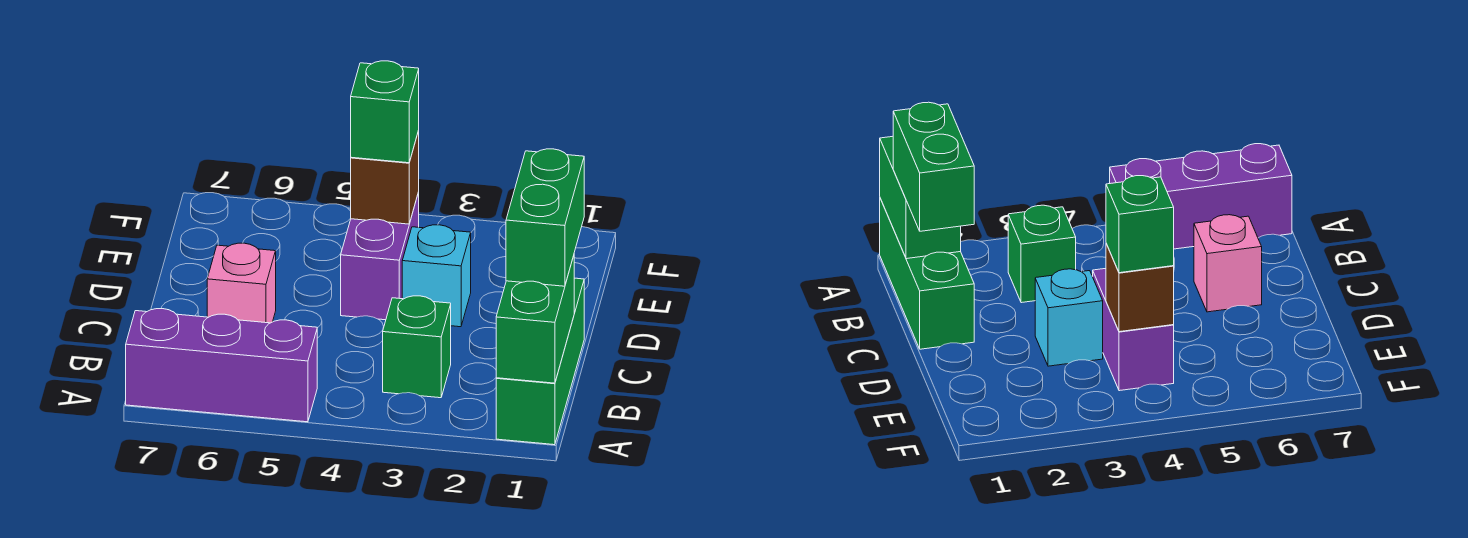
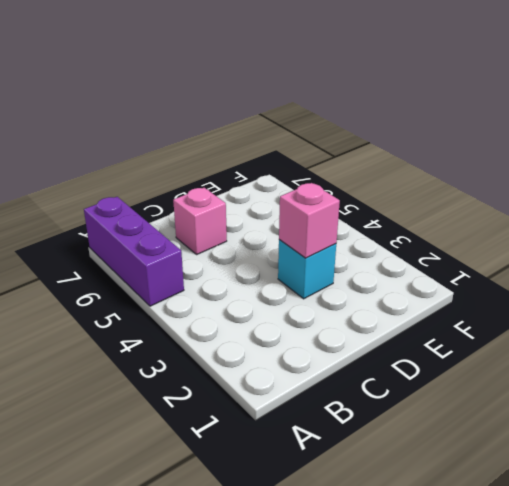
pink brick D3 level 2 -> none
none -> green brick A1:C1 level 1
none -> green brick B3 level 1

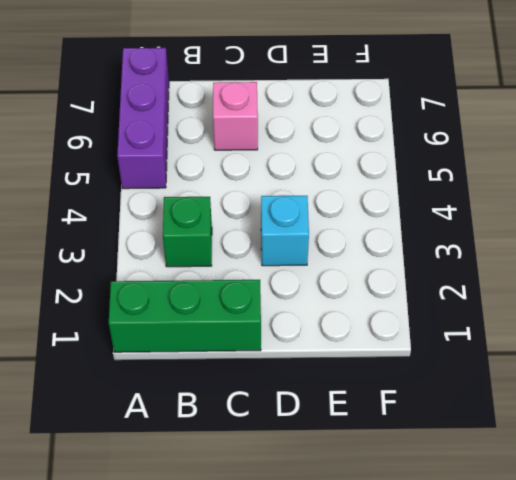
none -> purple brick D4:E4 level 1
none -> green brick A1:B1 level 2

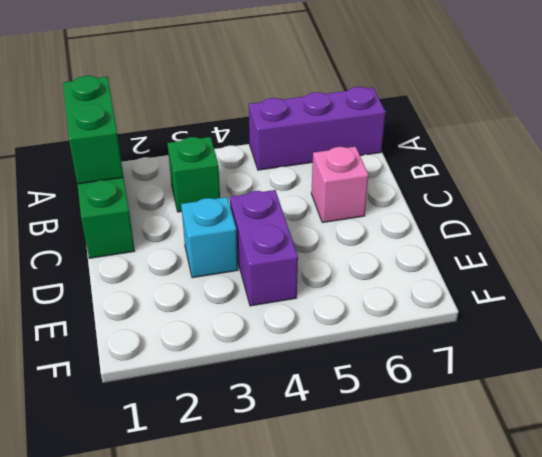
none -> brown brick E4 level 2
none -> green brick B1:C1 level 3

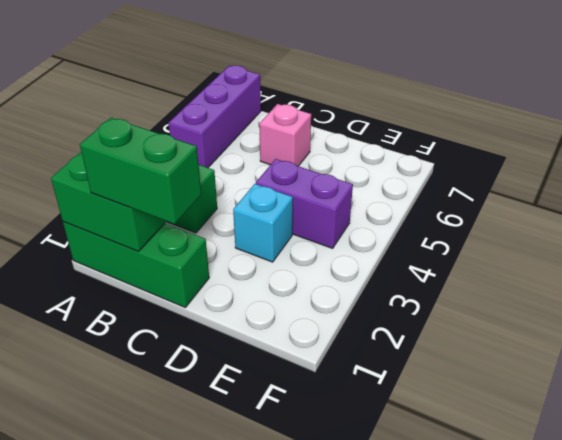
none -> brown brick E4 level 2
none -> green brick E4 level 3

